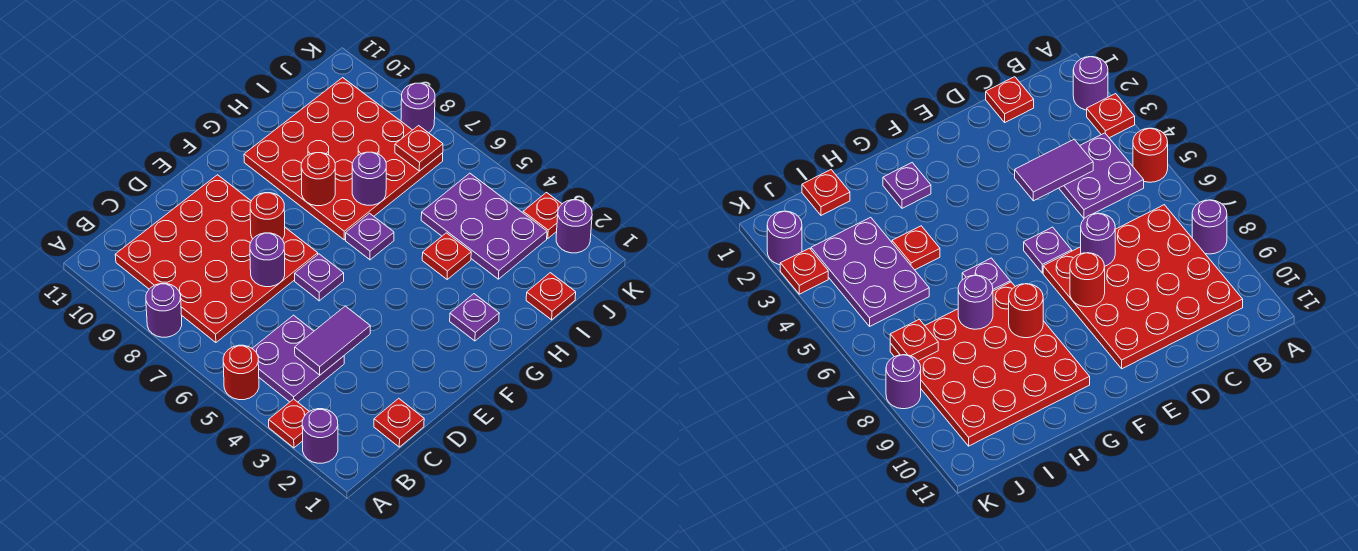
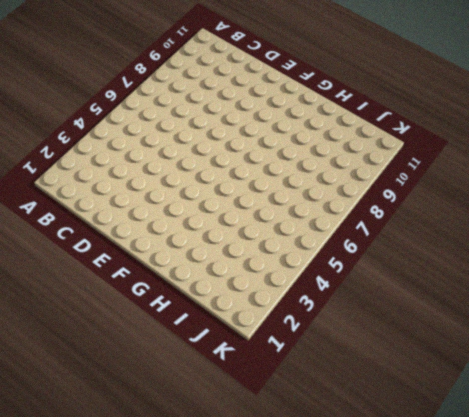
none -> purple round brick A2 level 1
none -> red plate A3 level 1
none -> red round brick A5 level 1

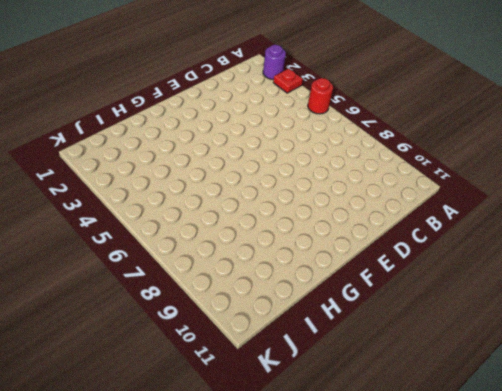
none -> purple round brick A8 level 1
none -> purple plate B4:C5 level 1
none -> red plate B7:E10 level 1

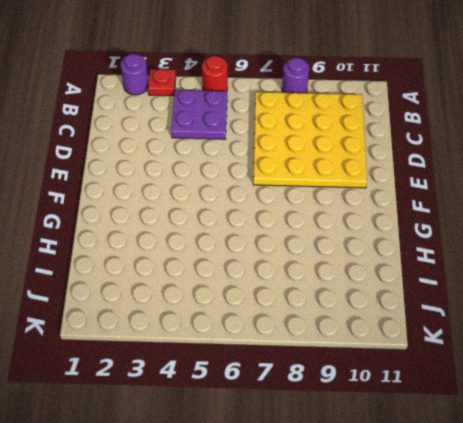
yellow plate B7:E10 level 1 -> red plate B7:E10 level 1
none -> red plate C1 level 1
none -> purple plate E6 level 1
none -> purple plate G2 level 1

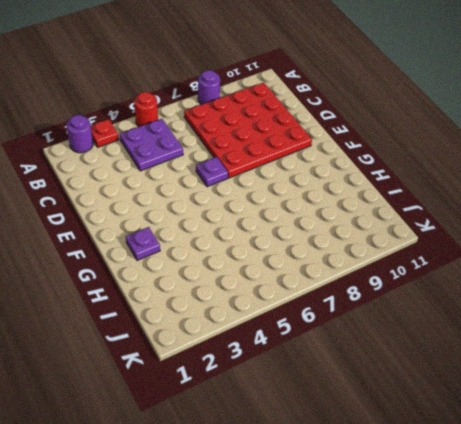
none -> red plate C1 level 1
none -> purple plate G6 level 1
none -> red plate G7:J10 level 1

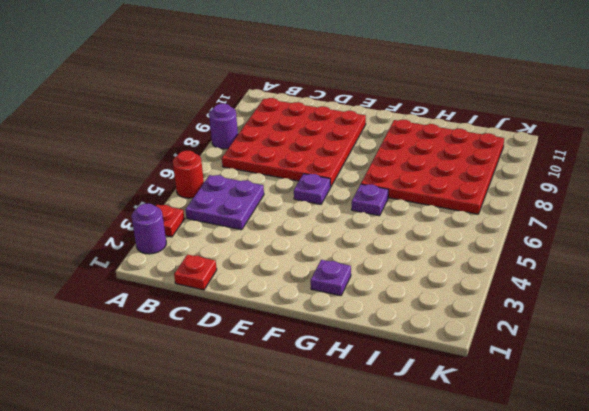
none -> red plate H4 level 1
none -> red plate I1 level 1
none -> purple plate I3:J5 level 1

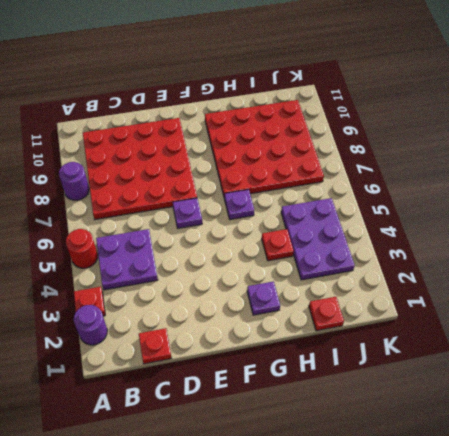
none -> purple round brick K2 level 1
none -> red plate K3 level 1
none -> purple round brick K8 level 1

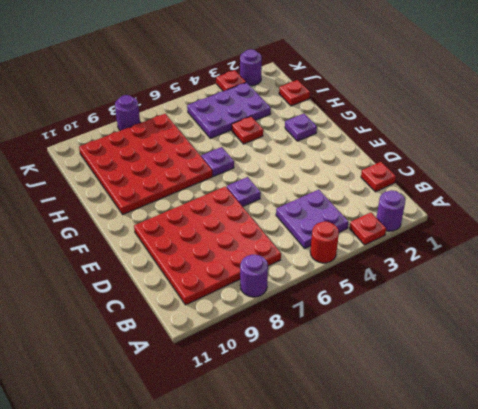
none -> purple tile C4:D4 level 2
none -> purple round brick D7 level 2
none -> red round brick E8 level 2

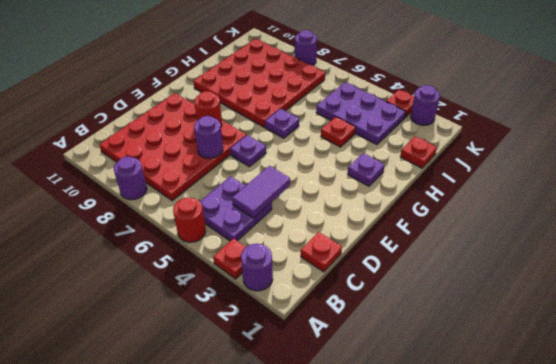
none -> red round brick G8 level 2
none -> purple round brick H7 level 2
none -> red plate J7 level 2

